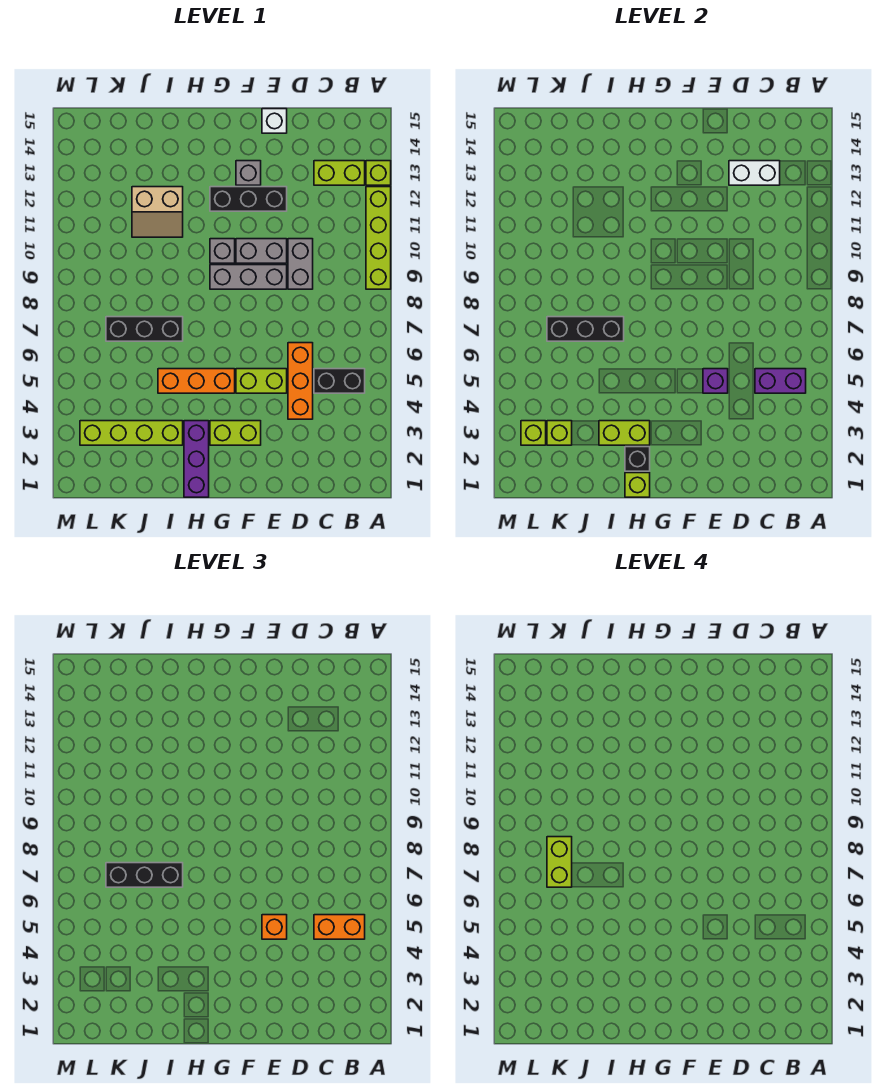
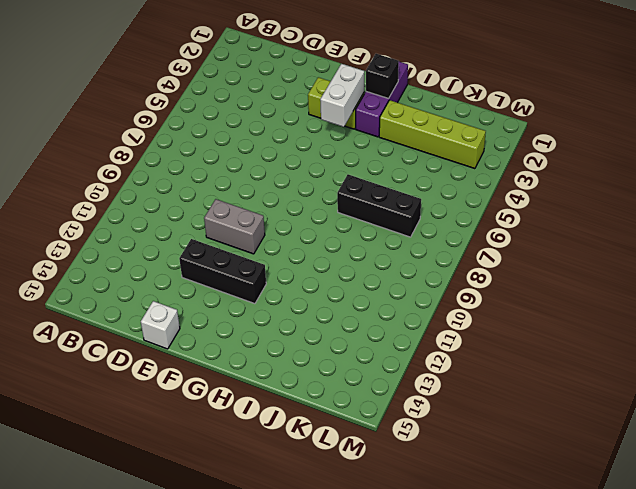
white brick G3:G4 level 2 -> white brick C13:D13 level 2
none -> lime brick A9:A12 level 1
none -> lime brick A13 level 1
none -> black brick B5:C5 level 1
none -> lime brick B13:C13 level 1

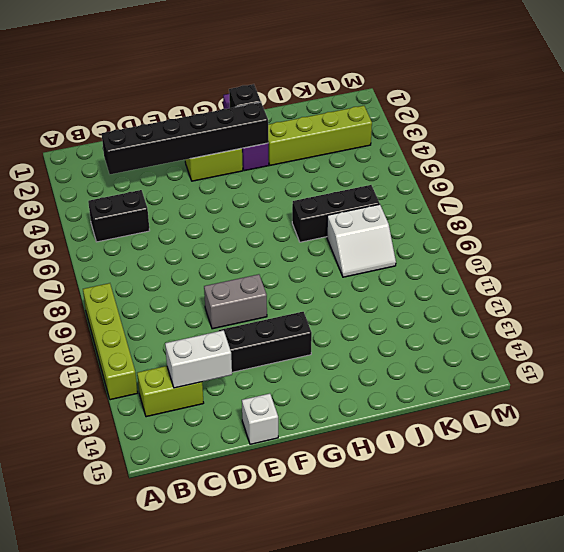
black brick C3:H3 level 2 -> lime brick H3:I3 level 2
white slope J8:K9 level 1 top 8 -> none
none -> lime brick A13 level 1
none -> orange brick D4:D6 level 1
none -> grey brick D9:D10 level 1
none -> lime brick E5:F5 level 1

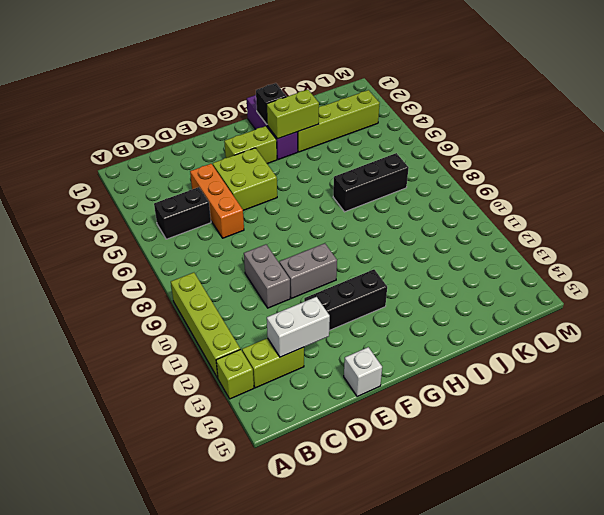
lime brick E4:F5 level 1 -> lime brick E5:F5 level 1
none -> grey brick E9:G9 level 1
none -> grey brick F13 level 1
none -> orange brick G5:I5 level 1
none -> grey brick G10 level 1

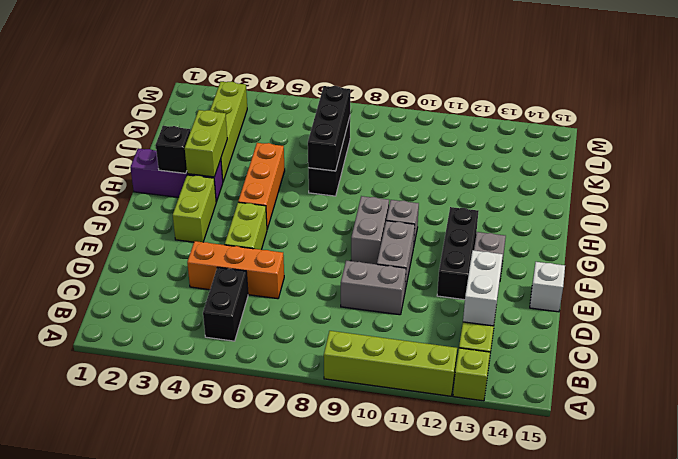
grey brick F9:G9 level 1 -> grey brick E9:G9 level 1
none -> tan slope I11:J12 level 1 top 12
none -> purple brick B5:C5 level 2
none -> purple brick E5 level 2
none -> lime brick H1 level 2

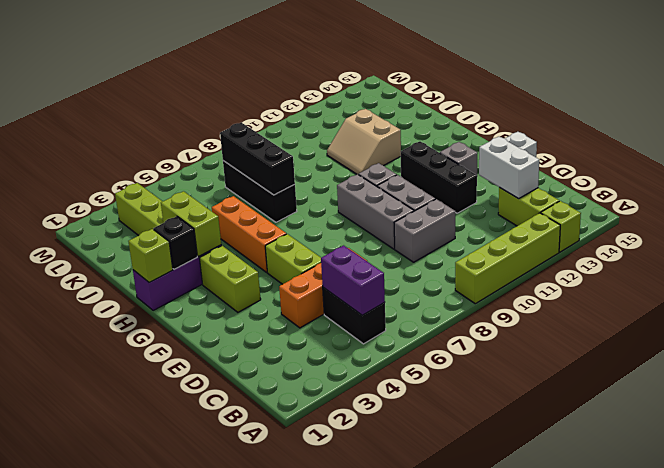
none -> purple brick E5 level 2
none -> lime brick K3 level 2
none -> lime brick L3 level 2
none -> orange brick B5:C5 level 3

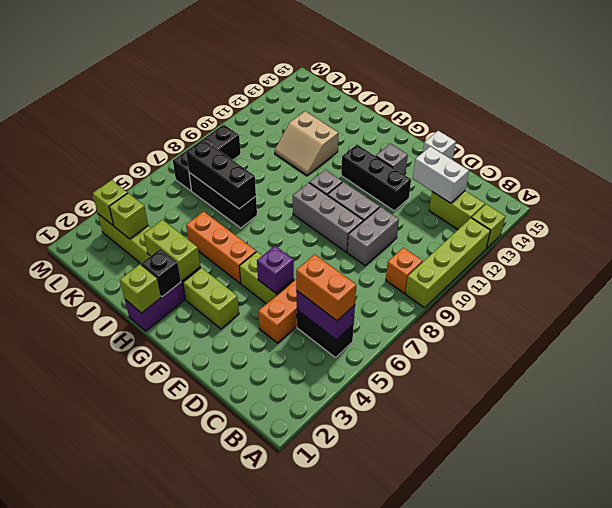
orange brick B9 level 1 -> orange brick E5 level 3
black brick L7:L9 level 1 -> black brick I7:K7 level 3
none -> lime brick K7:K8 level 4

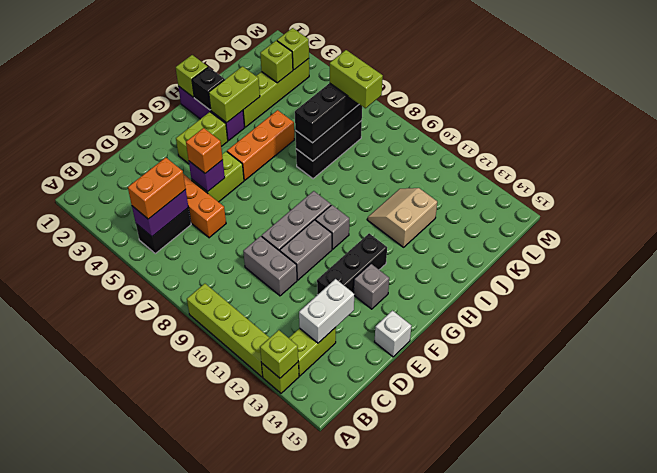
lime brick A13 level 2 -> none

